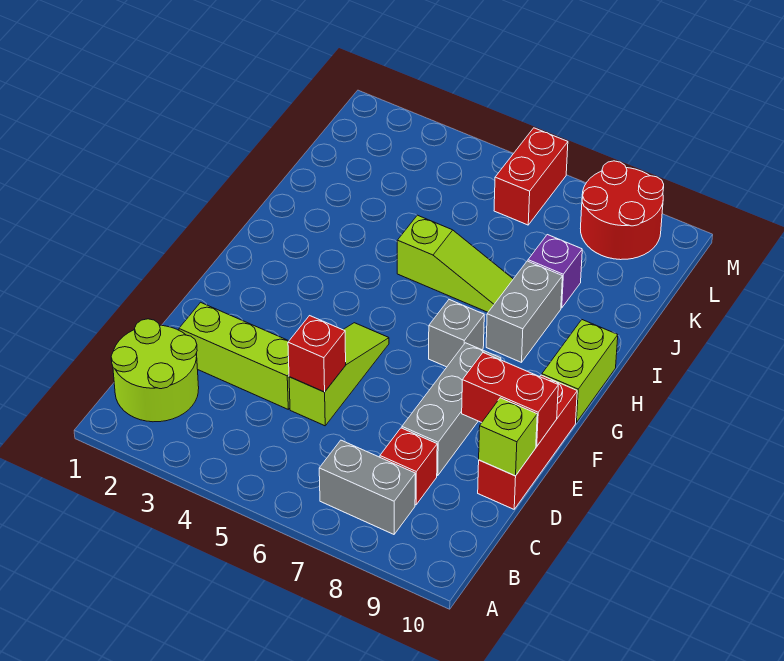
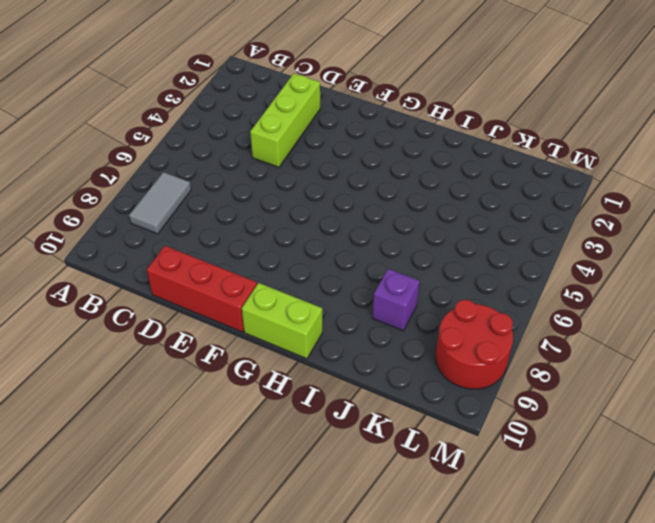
grey tile B7:B8 level 1 -> grey brick B7:B8 level 1
none -> lime round brick B1:C2 level 1
none -> red brick C8 level 1
none -> lime slope D5:F5 level 1 top D

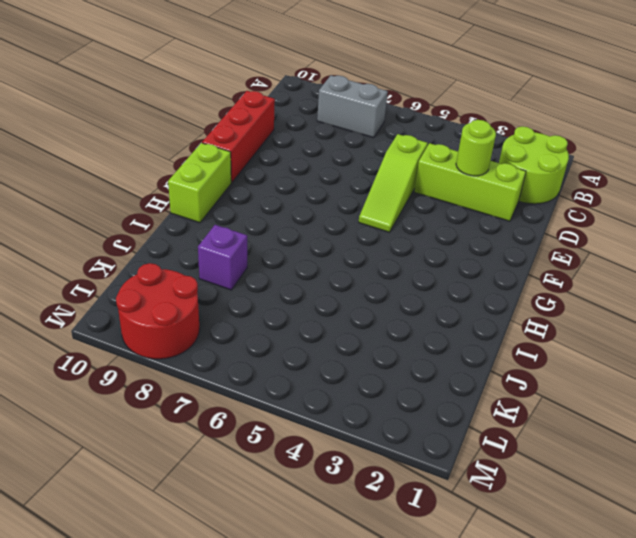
lime round brick D3 level 2 -> none
none -> red brick C8 level 1
none -> grey brick D8:F8 level 1
none -> grey brick G7 level 1

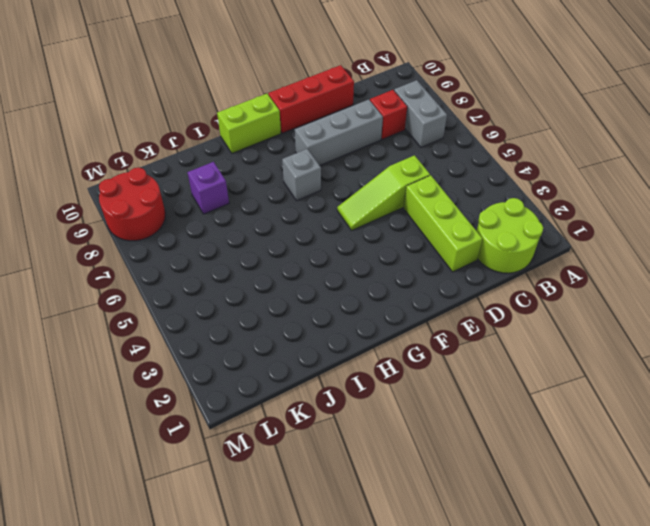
none -> grey brick H8:I8 level 1
none -> lime slope I5:I7 level 1 top 5
none -> red brick L6:M6 level 1

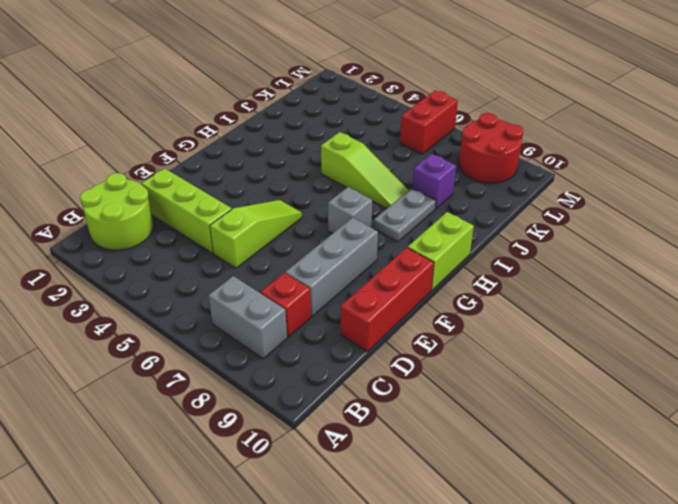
grey plate H8:I8 level 1 -> grey brick H8:I8 level 1
none -> red brick D5 level 2
none -> lime brick D10 level 2
none -> red brick E9:E10 level 2

